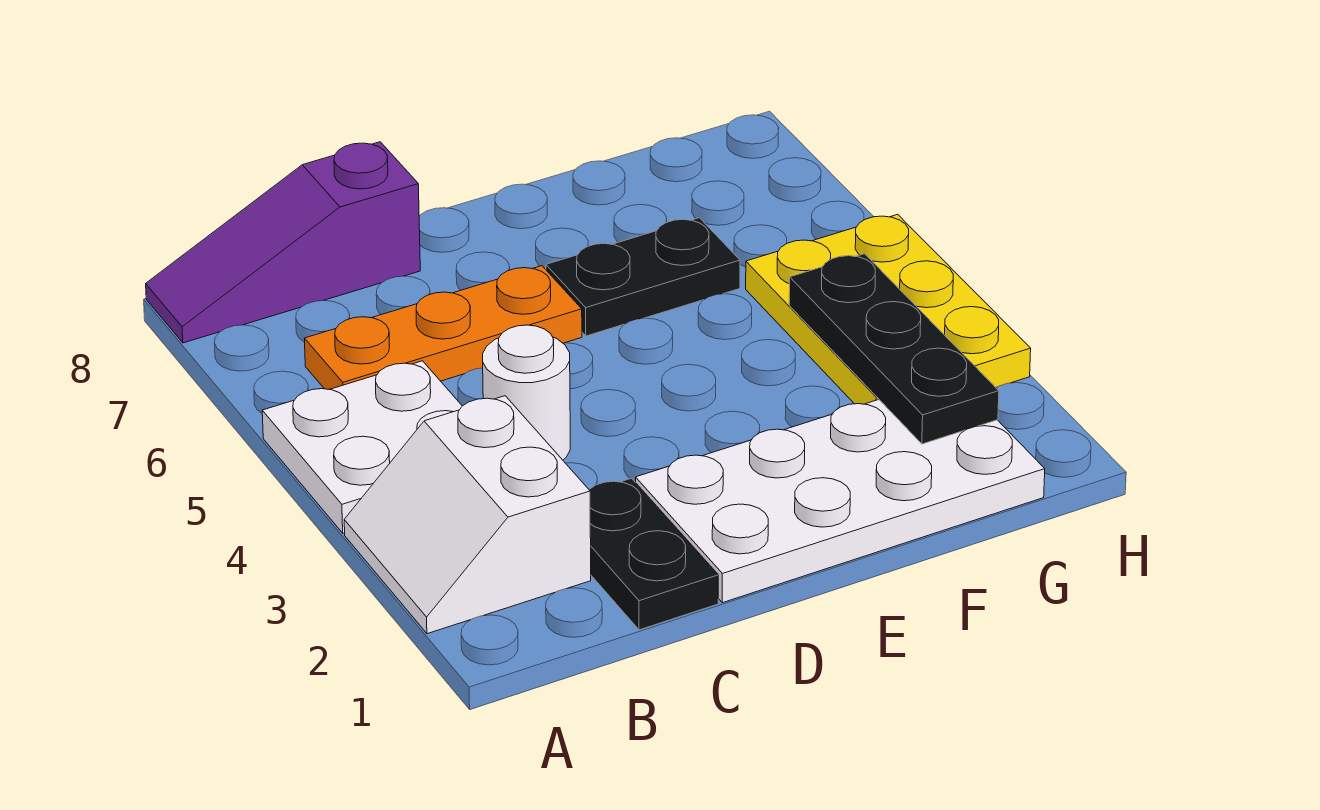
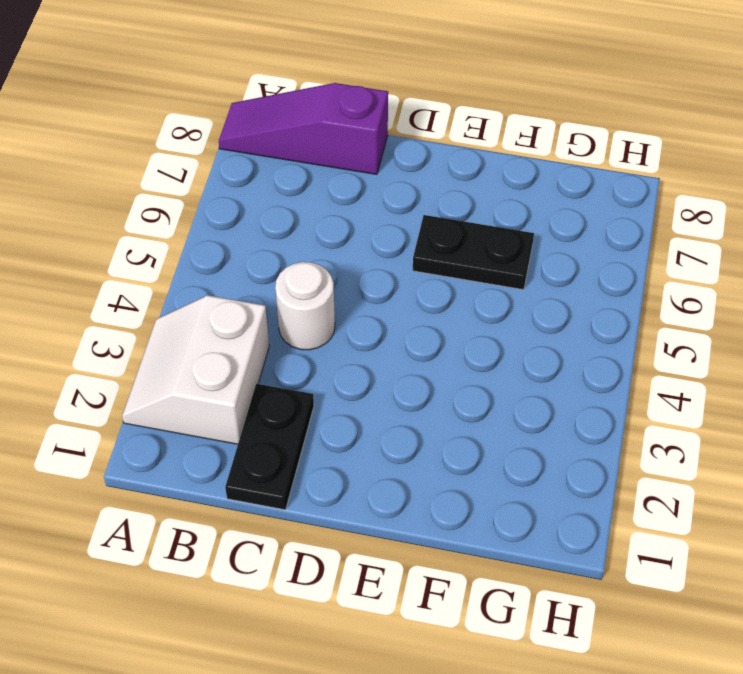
none -> white plate A4:B5 level 1
none -> orange plate B6:D6 level 1

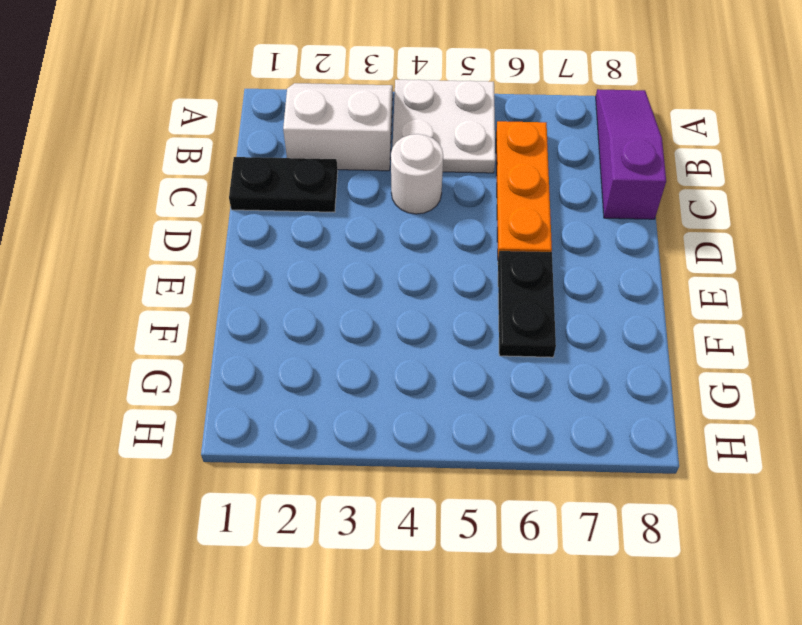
none -> white plate D1:G2 level 1
none -> yellow plate G3:H5 level 1

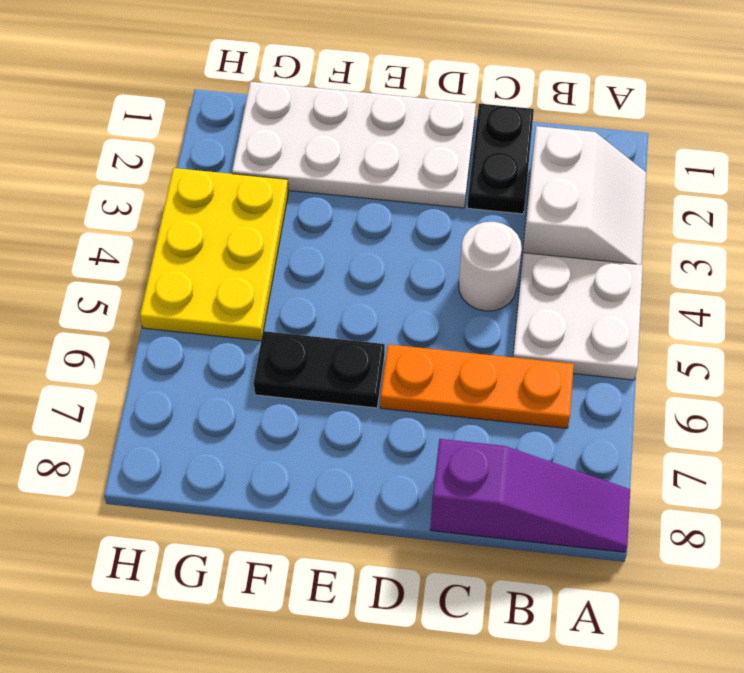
none -> black plate G2:G4 level 2

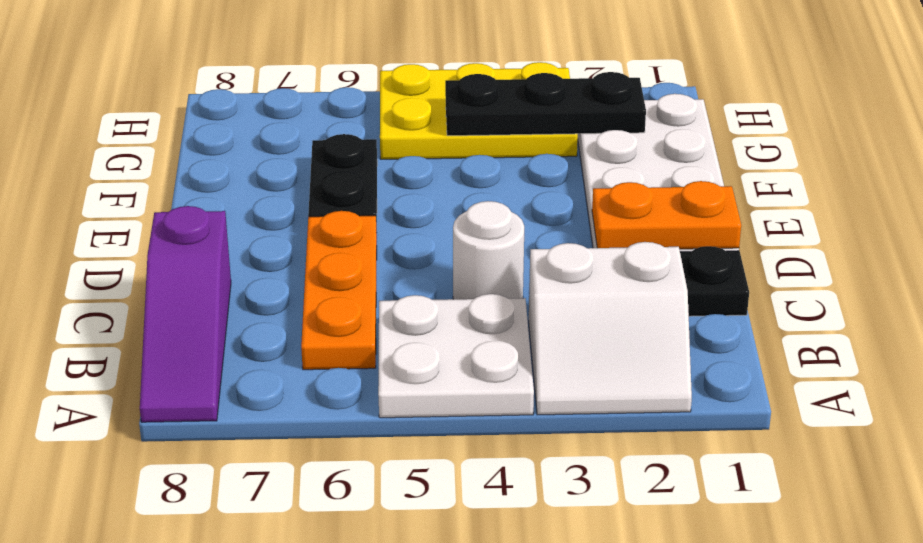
orange plate D1:D2 level 2 -> none

